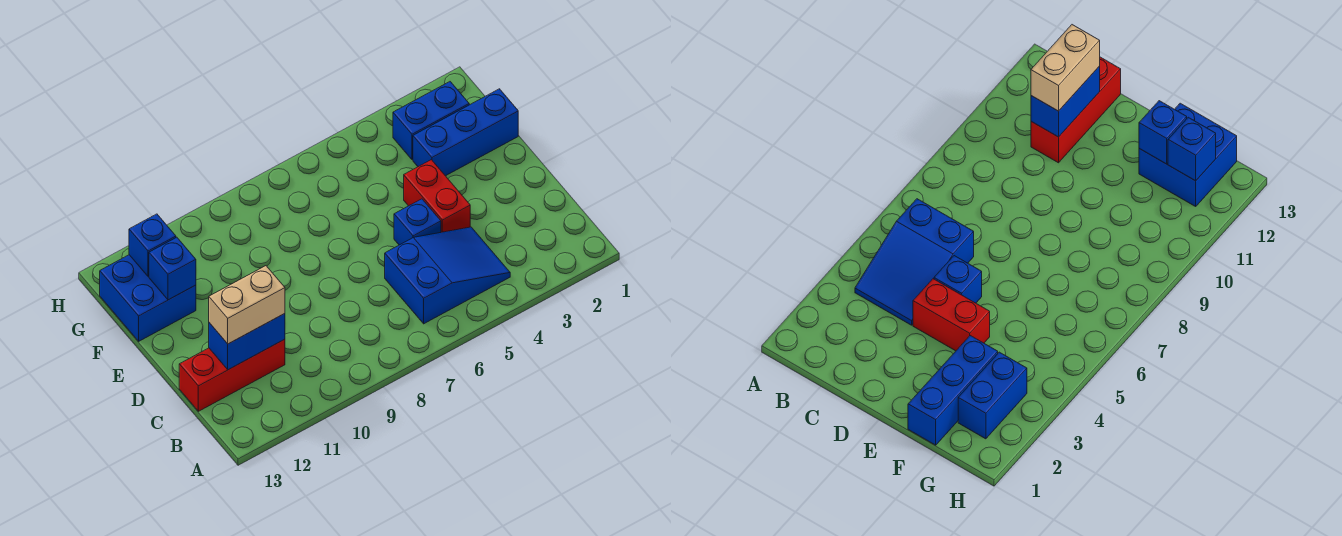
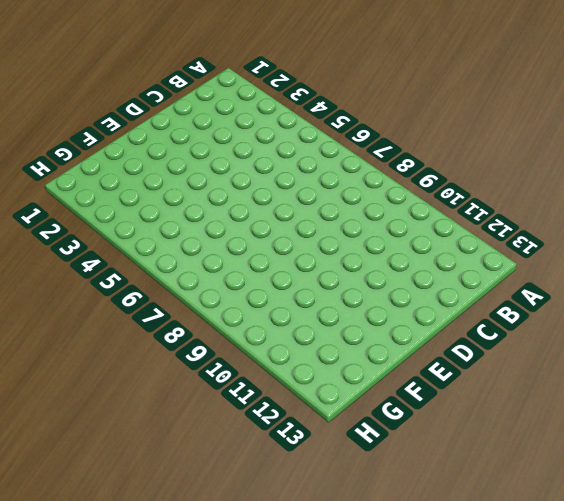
none -> blue slope B4:C6 level 1 top 6
none -> red brick C11:C13 level 1

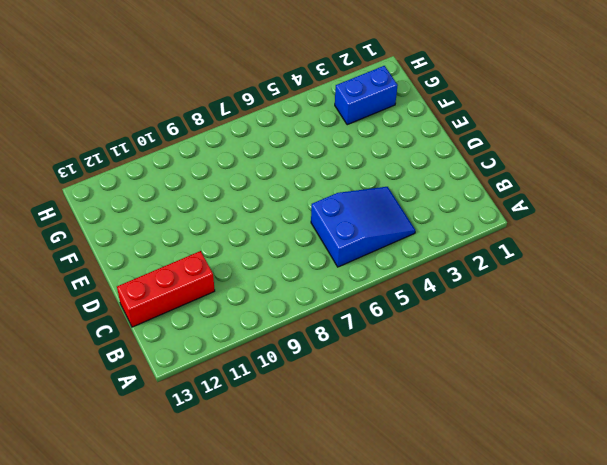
none -> red brick D4:E4 level 1
none -> blue brick D5 level 1

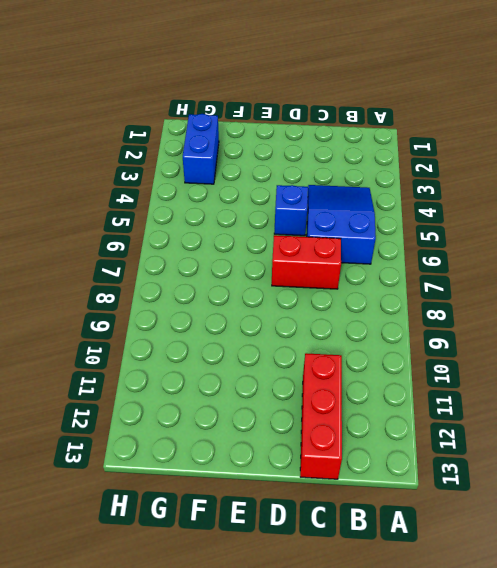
red brick C7:D7 level 1 -> red brick D4:E4 level 1
none -> blue brick F1:F3 level 1
none -> blue brick F12:G13 level 1

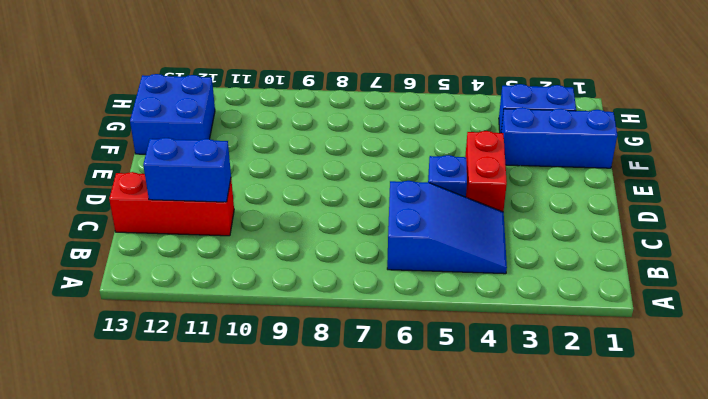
none -> blue brick F12 level 2
none -> blue brick G12 level 2

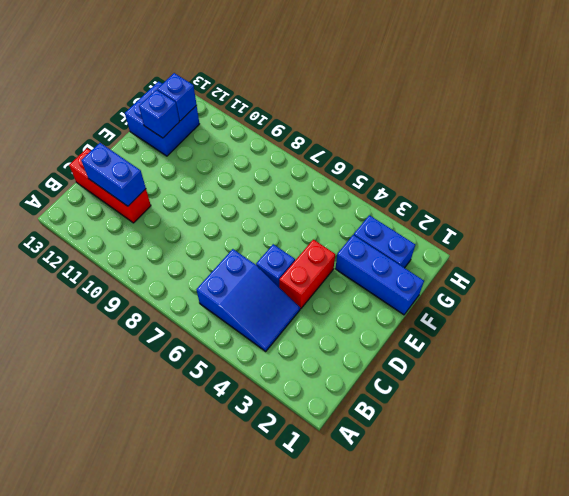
none -> tan brick C11:C12 level 3

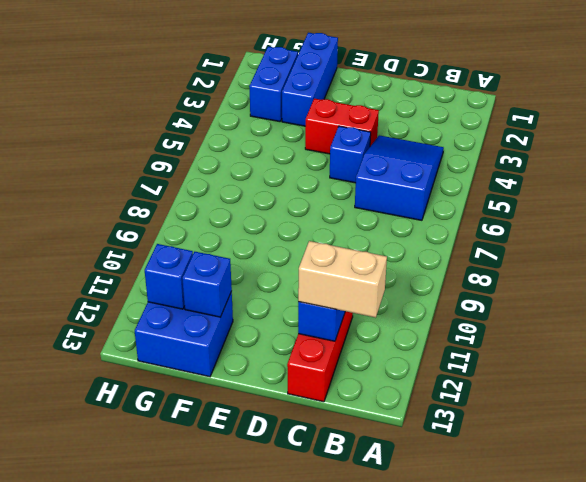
tan brick B12:C12 level 3 -> tan brick C11:C12 level 3

